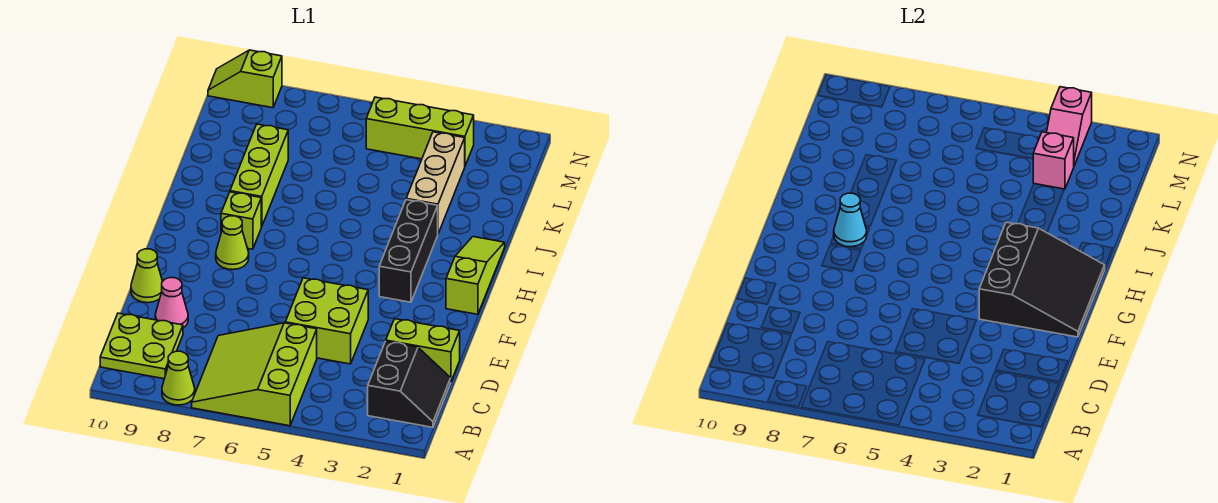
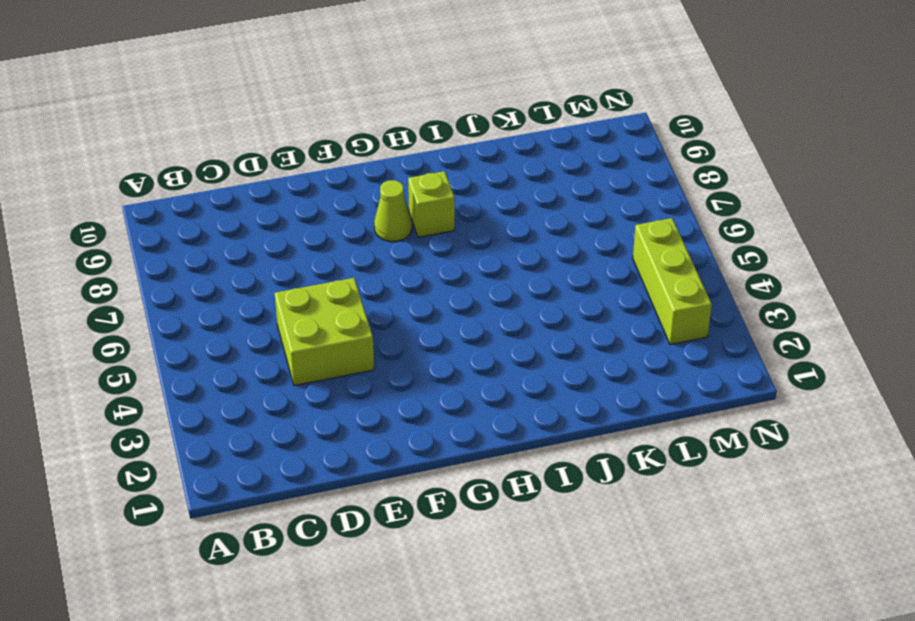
none -> lime slope A5:C7 level 1 top 5
none -> lime cone A8 level 1
none -> black slope B1:C2 level 1 top 2

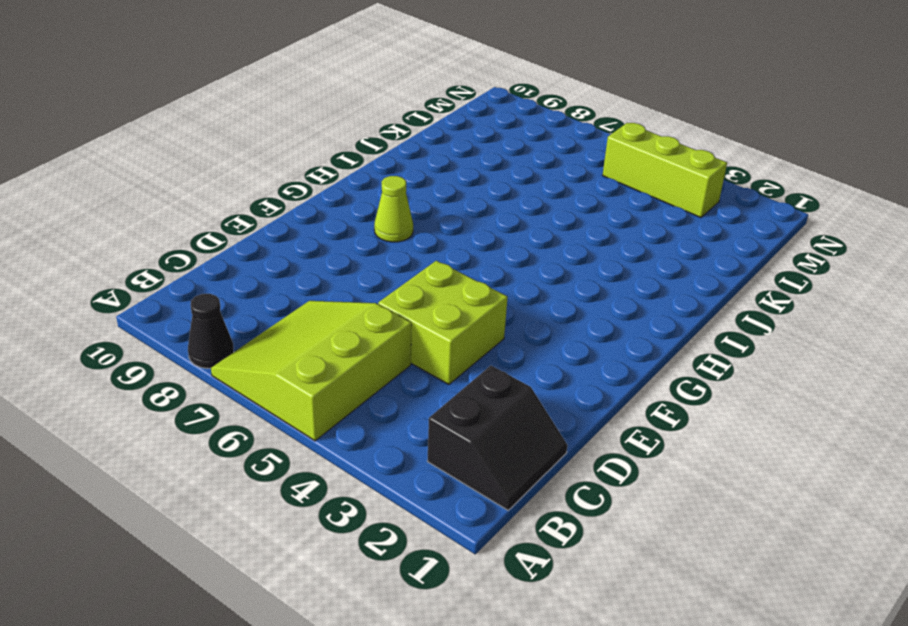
black cone A8 level 1 -> lime cone A8 level 1
none -> lime plate B9:C10 level 1
none -> lime brick D1:D2 level 1
none -> pink cone D9 level 1

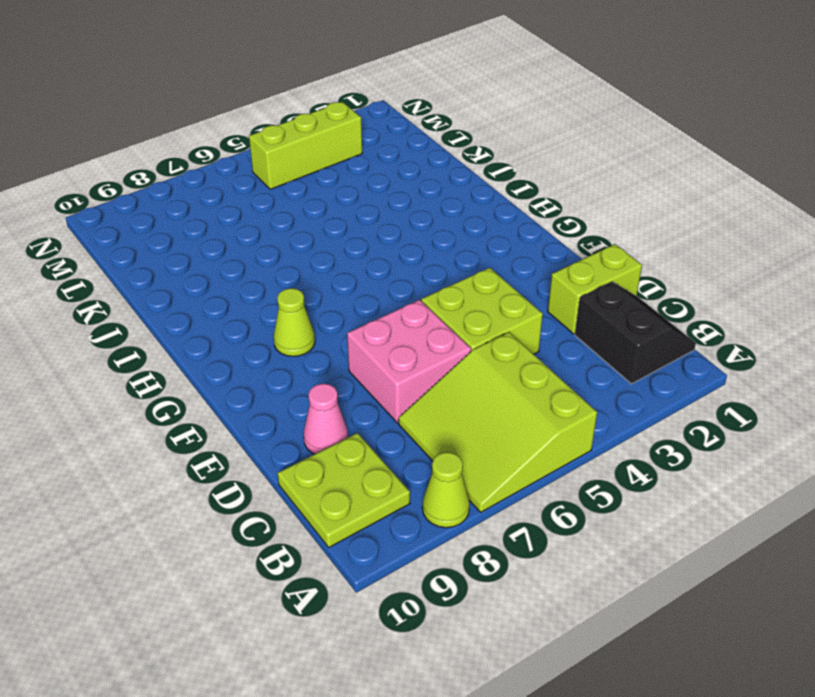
pink brick D6:E7 level 1 -> none
none -> lime cone E10 level 1
none -> lime slope G1:I1 level 1 top G
none -> black brick G3:I3 level 1

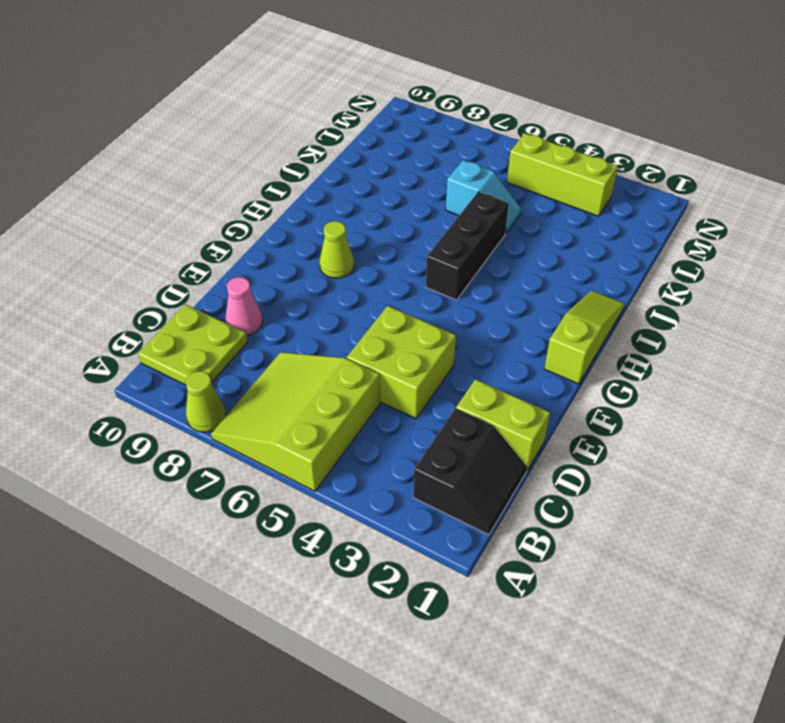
black brick H5:J5 level 1 -> black brick G3:I3 level 1
cyan slope K5:K6 level 1 top 6 -> none
none -> lime cone E10 level 1
none -> lime brick H8 level 1
none -> lime brick I8:K8 level 1

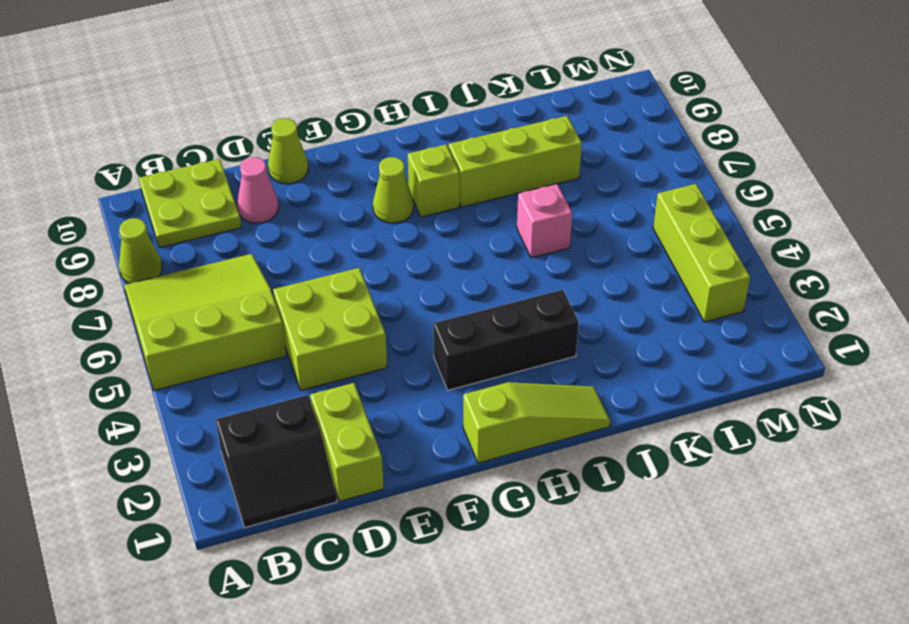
pink brick J6 level 1 -> pink brick L3 level 2
none -> tan brick J3:L3 level 1
none -> lime slope N9:N10 level 1 top 9
none -> black slope F1:H3 level 2 top 3

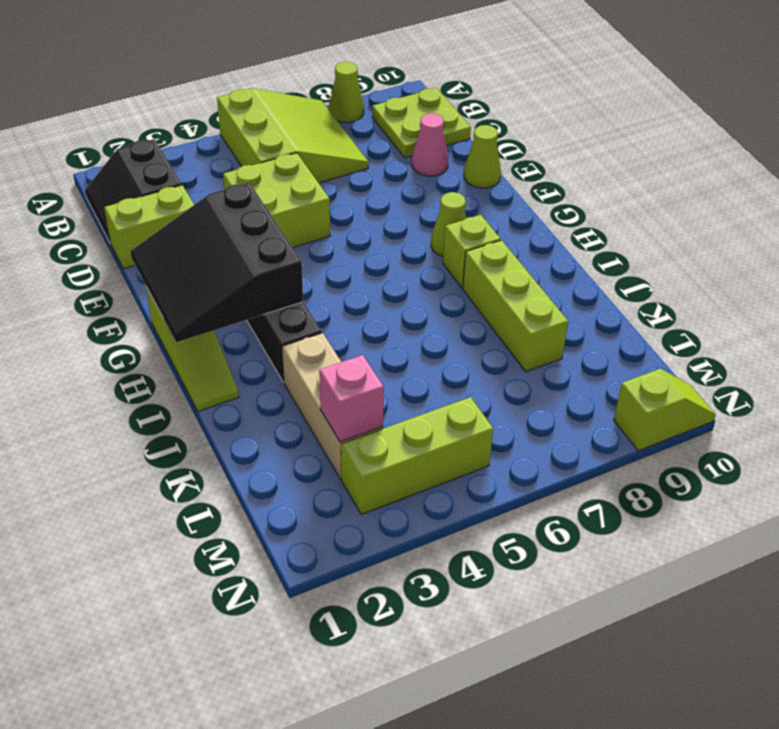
none -> cyan cone H8 level 2
none -> pink slope M3:N3 level 2 top N

